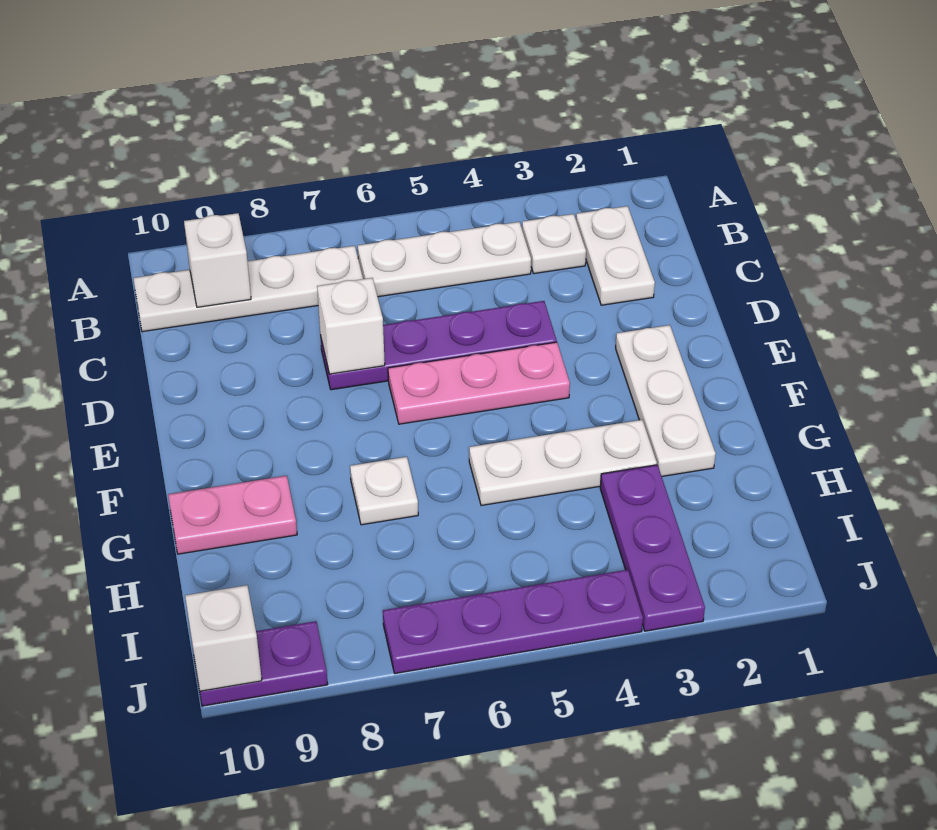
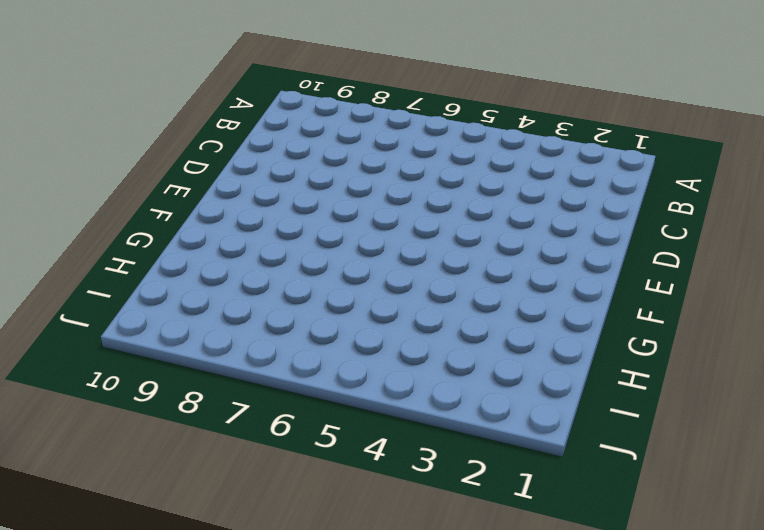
none -> white plate B2:C2 level 1
none -> white plate B3 level 1
none -> white plate B4:B6 level 1

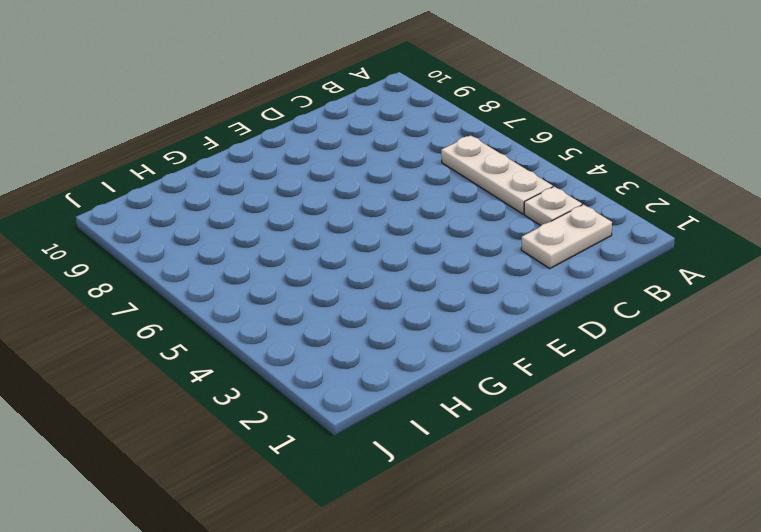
none -> white plate B7:B10 level 1
none -> purple plate D4:D7 level 1
none -> white plate E2:G2 level 1

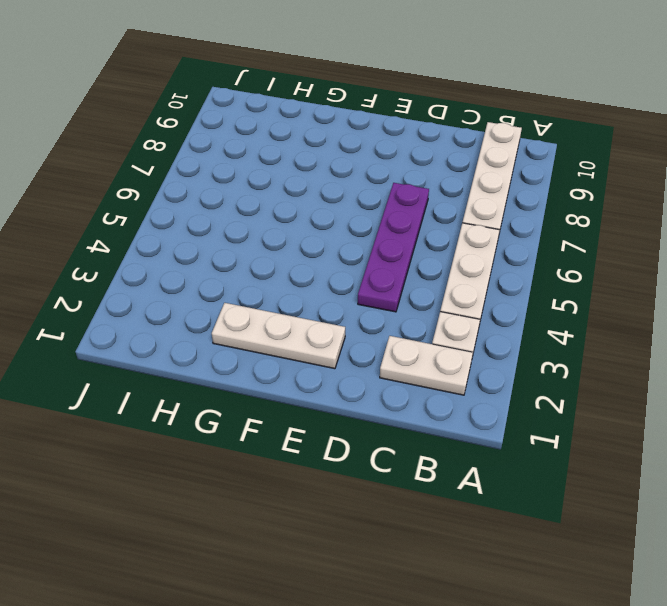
none -> pink plate E4:E6 level 1
none -> white plate G3:G5 level 1
none -> white plate G7 level 1

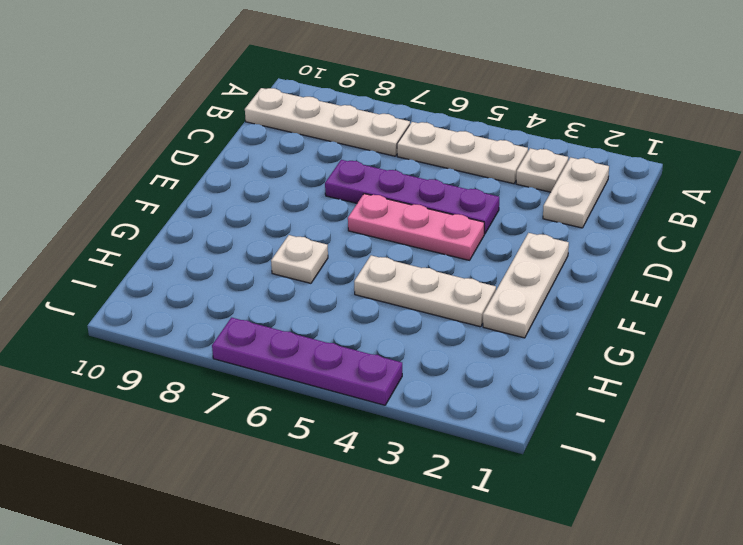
none -> pink plate G9:G10 level 1
none -> purple plate H3:J3 level 1
none -> purple plate J9:J10 level 1

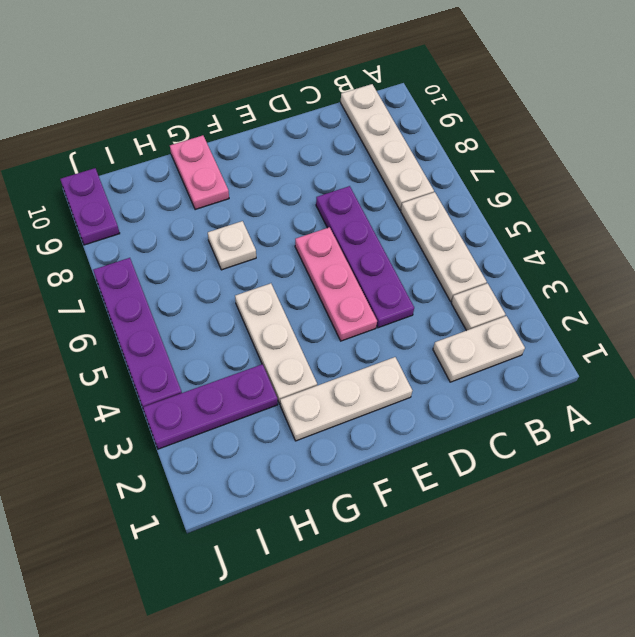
none -> white brick B9 level 2
none -> white brick D7 level 2
none -> white brick J10 level 2

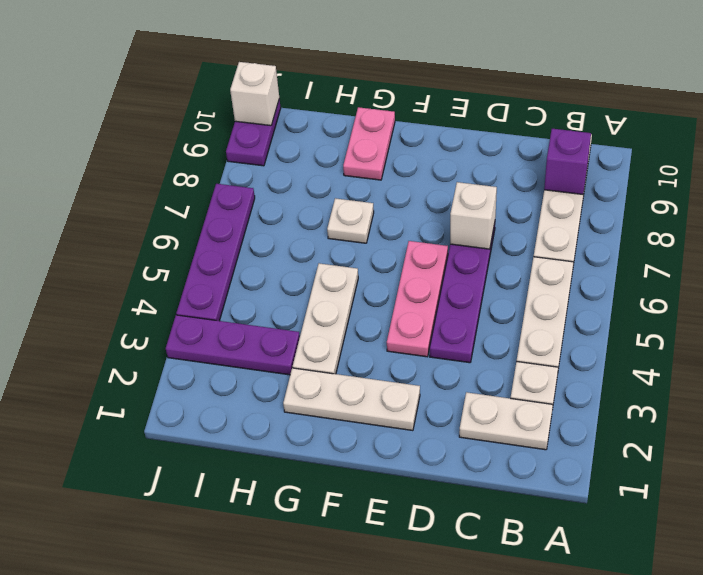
purple brick B9 level 2 -> white brick B9 level 2

